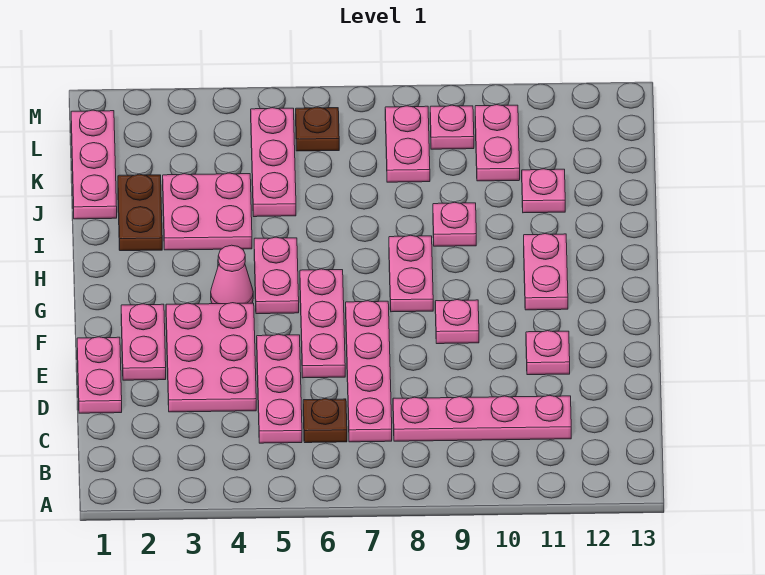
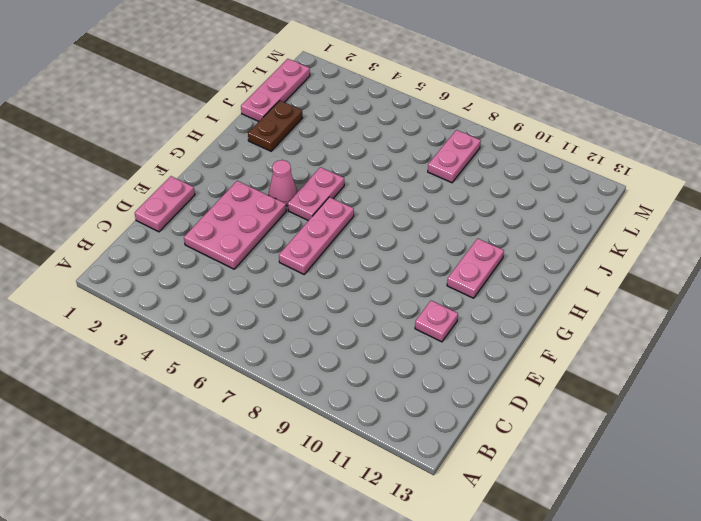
none -> pink plate C5:E5 level 1
none -> brown plate C6 level 1
none -> pink plate C7:F7 level 1

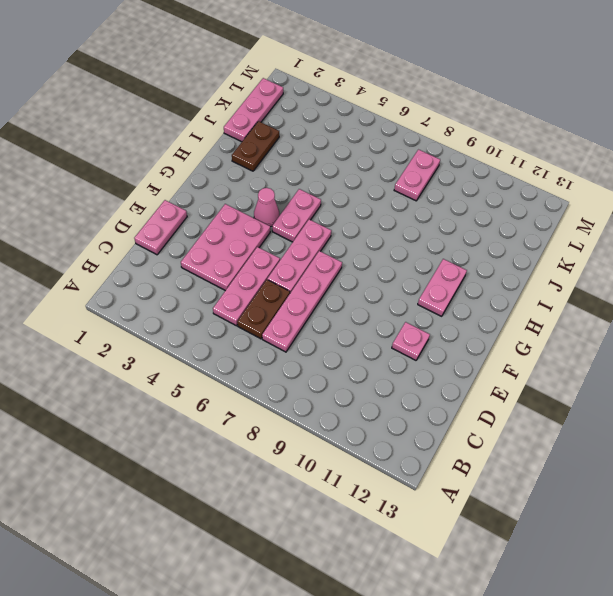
brown plate C6:D6 level 1 -> brown plate C6 level 1
none -> pink plate C8:C11 level 1
none -> pink plate E2:F2 level 1
none -> pink plate F9 level 1

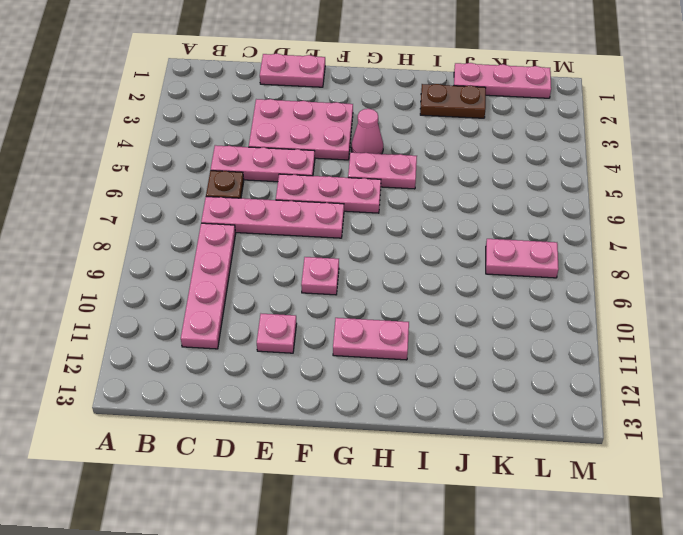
none -> pink plate E2:F2 level 1
none -> pink plate G8:H8 level 1
none -> pink plate I3:J4 level 1

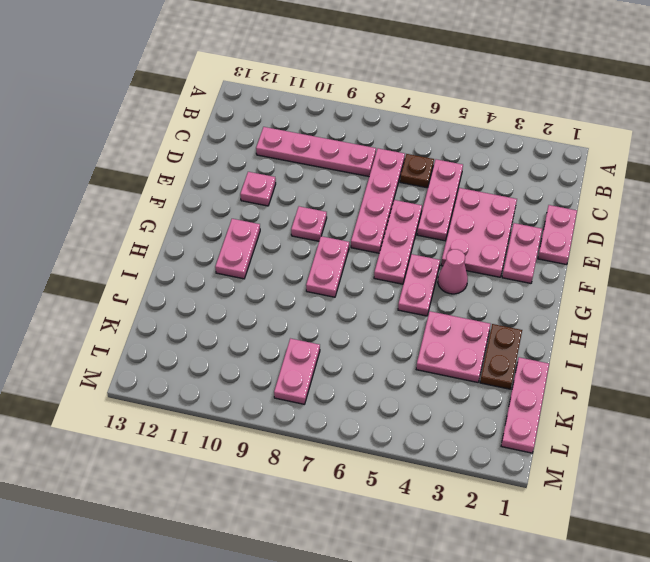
none -> pink plate I9 level 1
none -> pink plate J5:L5 level 1
none -> pink plate J11 level 1

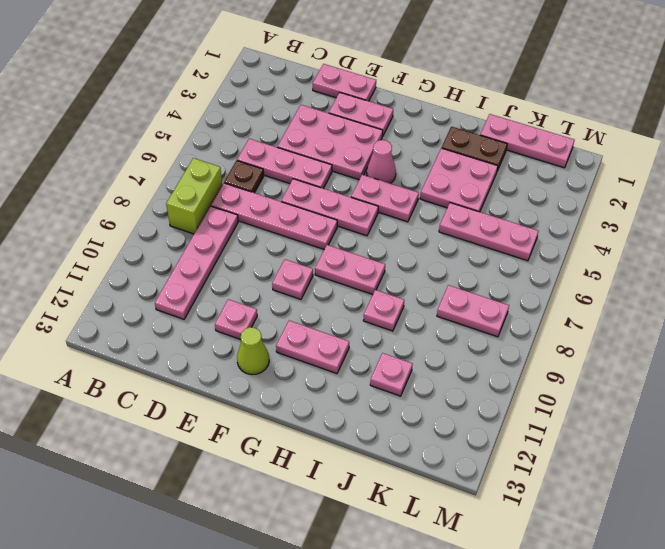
lime brick B7:B8 level 1 -> none
lime cone F12 level 1 -> none
none -> pink plate K10:L10 level 1
none -> brown plate L6 level 1
none -> pink plate L9 level 1

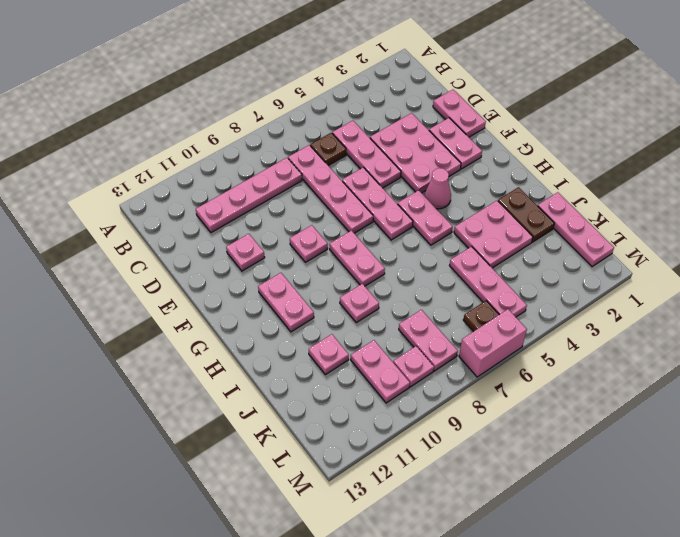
pink brick M6:M7 level 1 -> none

